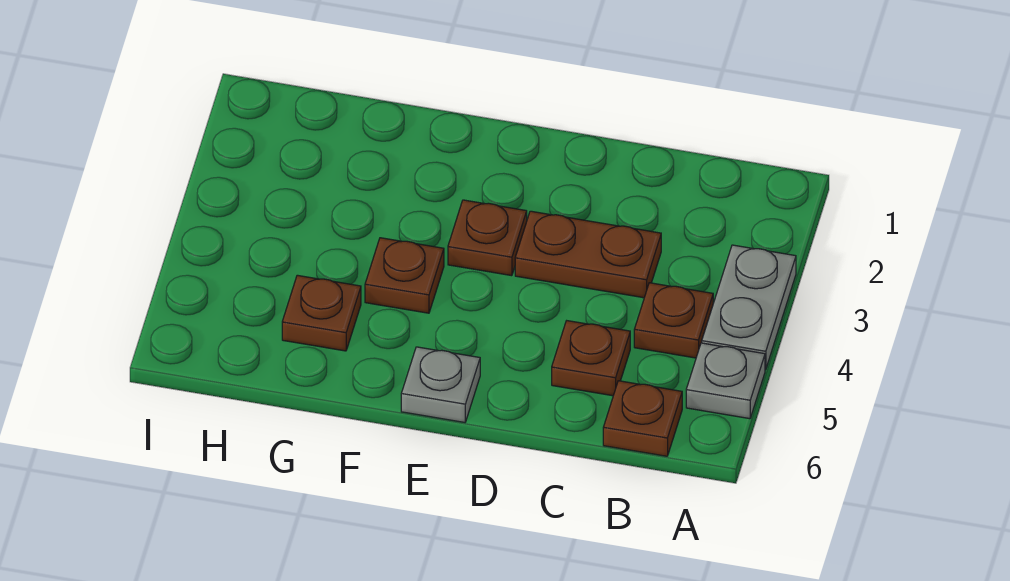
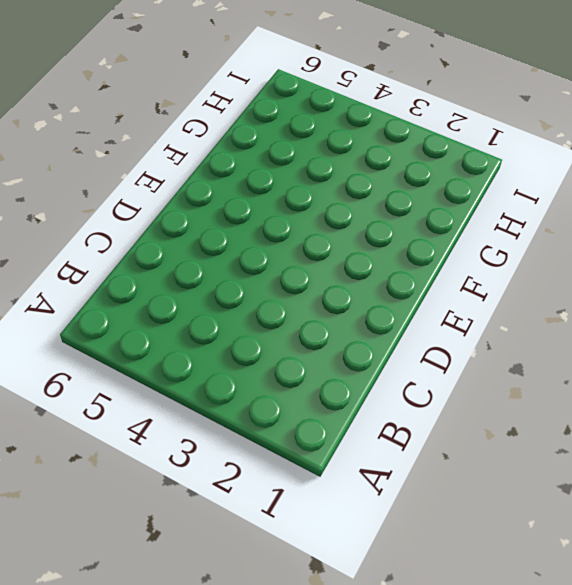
none -> grey plate A3:A4 level 1
none -> grey plate A5 level 1

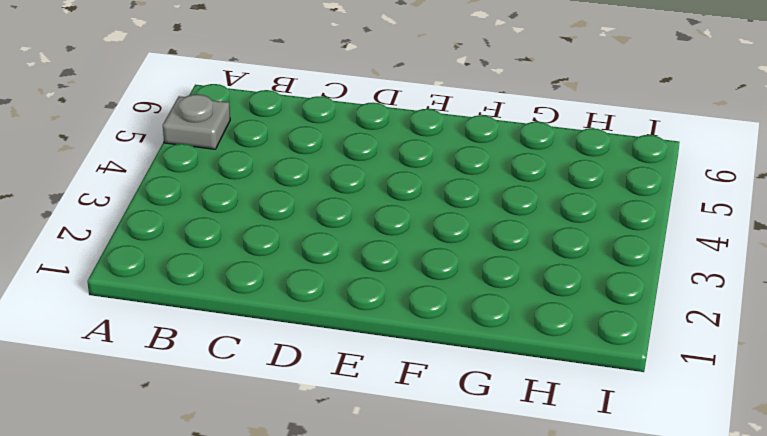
none -> grey plate A3:A4 level 1
none -> brown plate B4 level 1

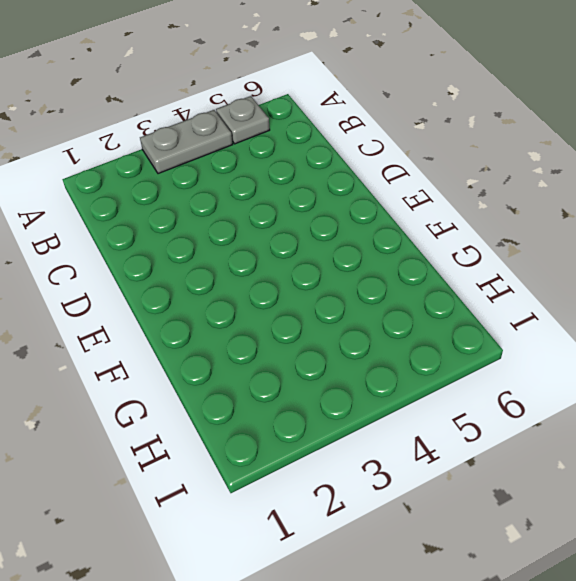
none -> brown plate B4 level 1
none -> brown plate B6 level 1

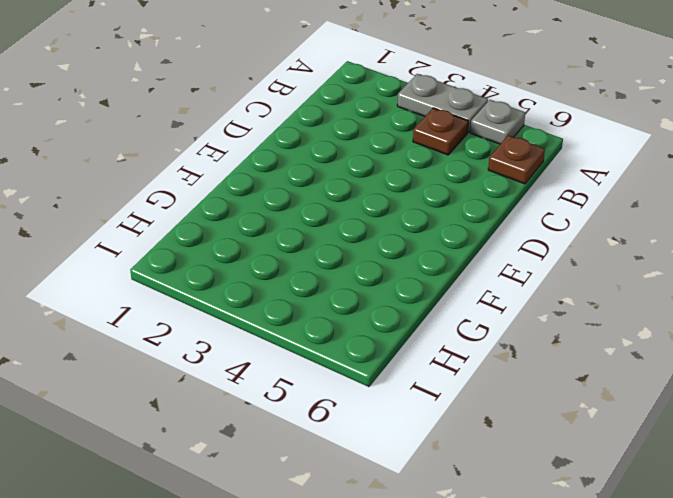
none -> brown plate C3:D3 level 1
none -> brown plate C5 level 1

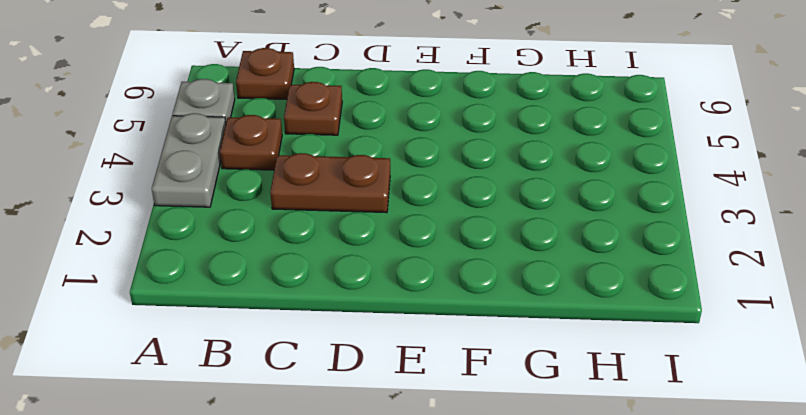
none -> brown plate E3 level 1
none -> grey plate E6 level 1

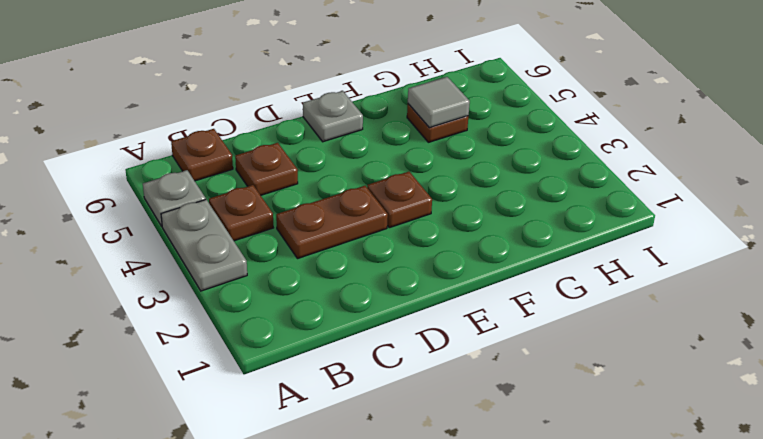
grey tile G5 level 2 -> none
none -> brown plate F4 level 1

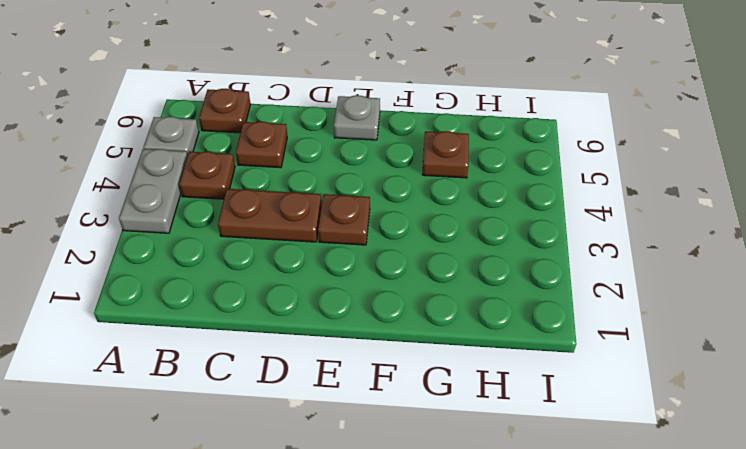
none -> brown plate F4 level 1

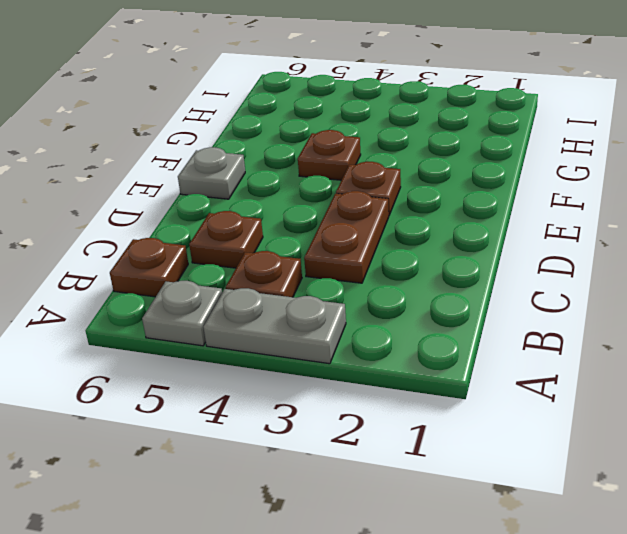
none -> brown plate G5 level 1

